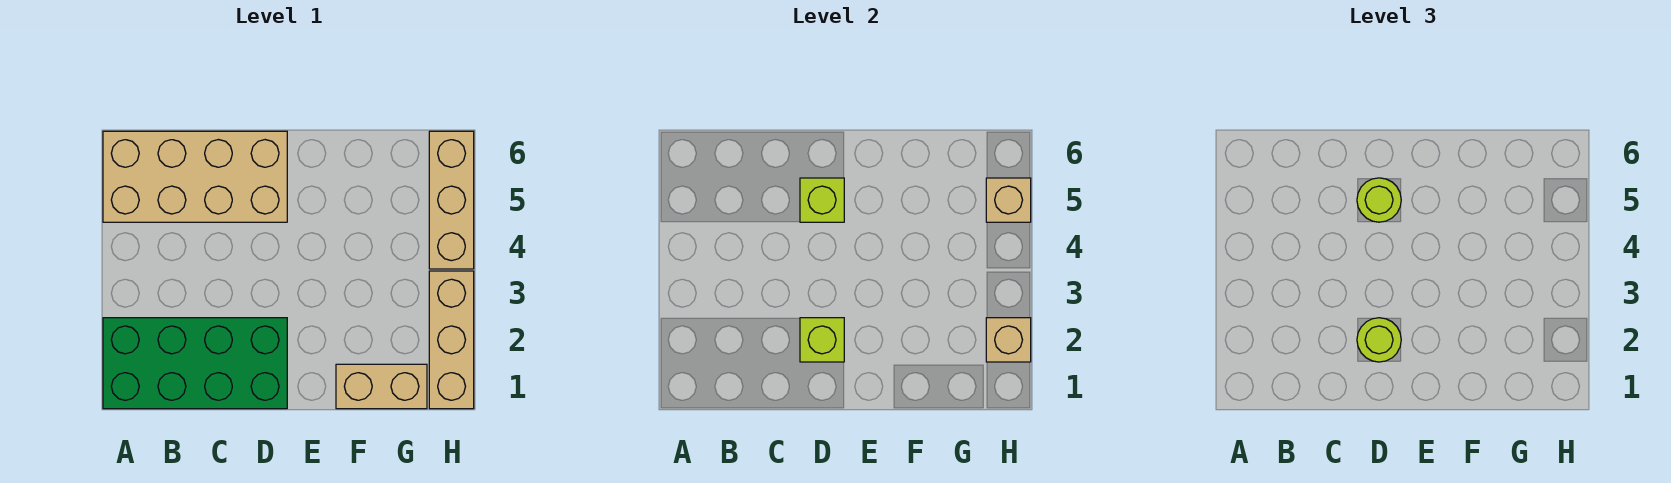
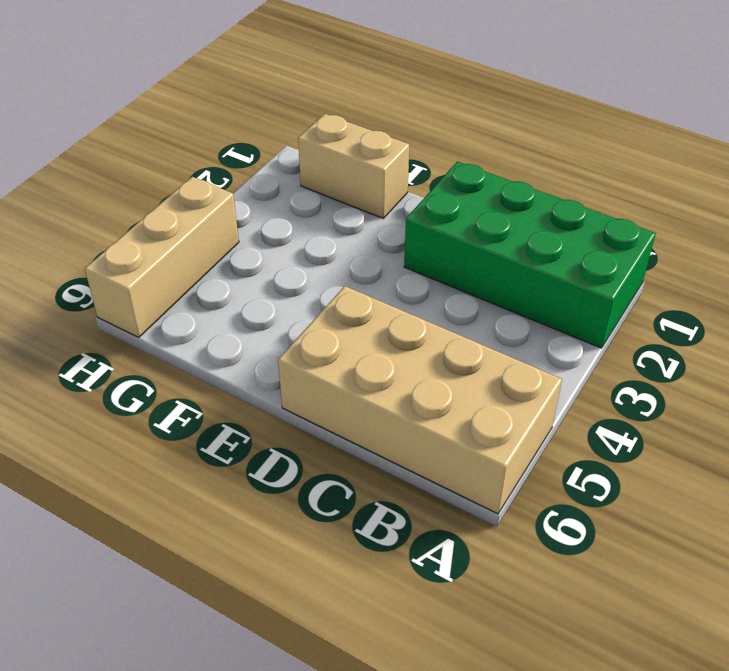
none -> tan brick H1:H3 level 1
none -> lime brick D2 level 2

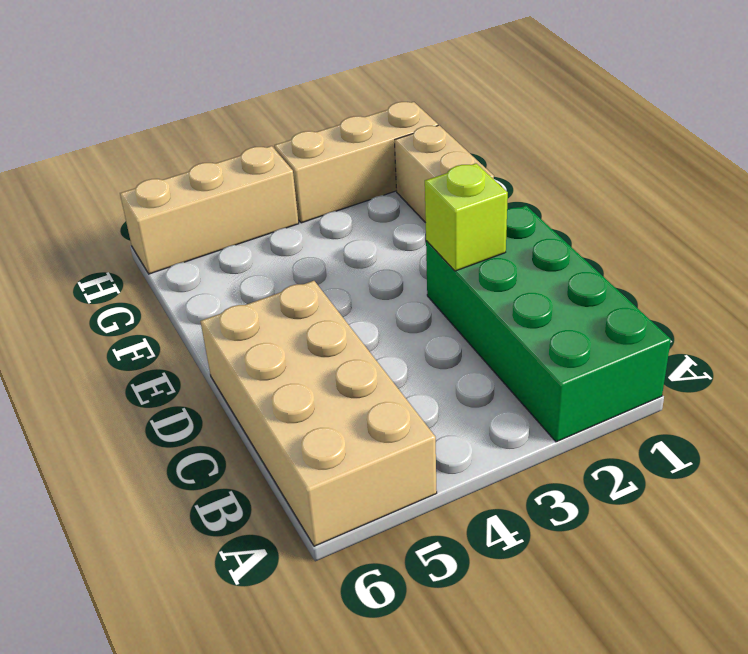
none -> lime brick D5 level 2
none -> tan brick H2 level 2

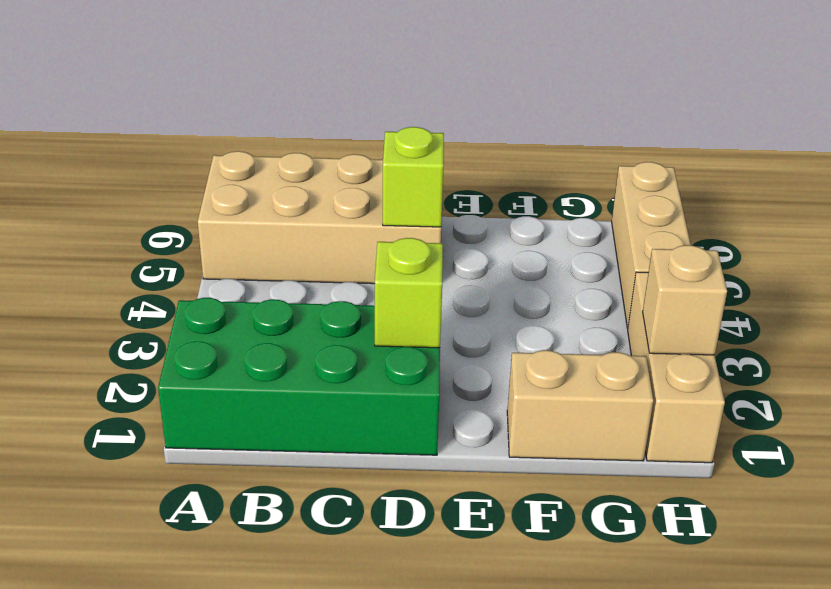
none -> tan brick H5 level 2
none -> lime round brick D2 level 3

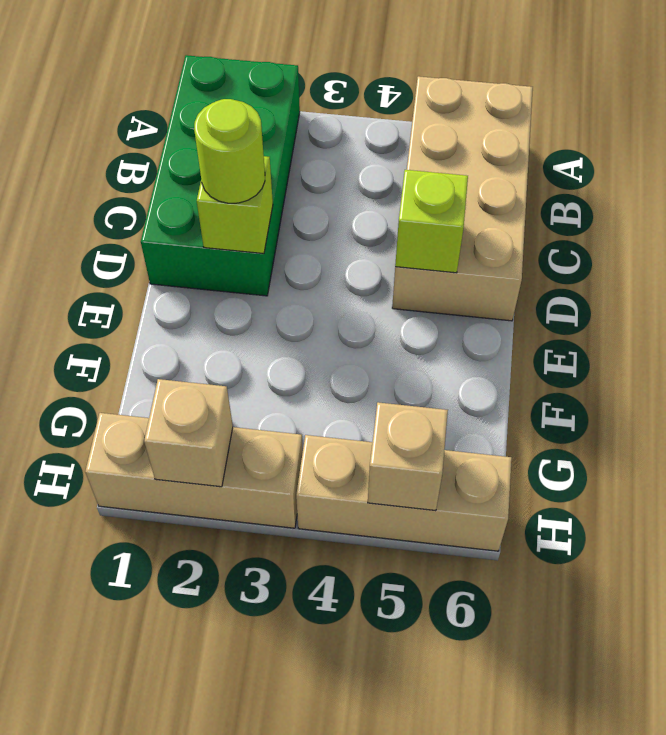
none -> tan brick F1:G1 level 1
none -> lime round brick D5 level 3

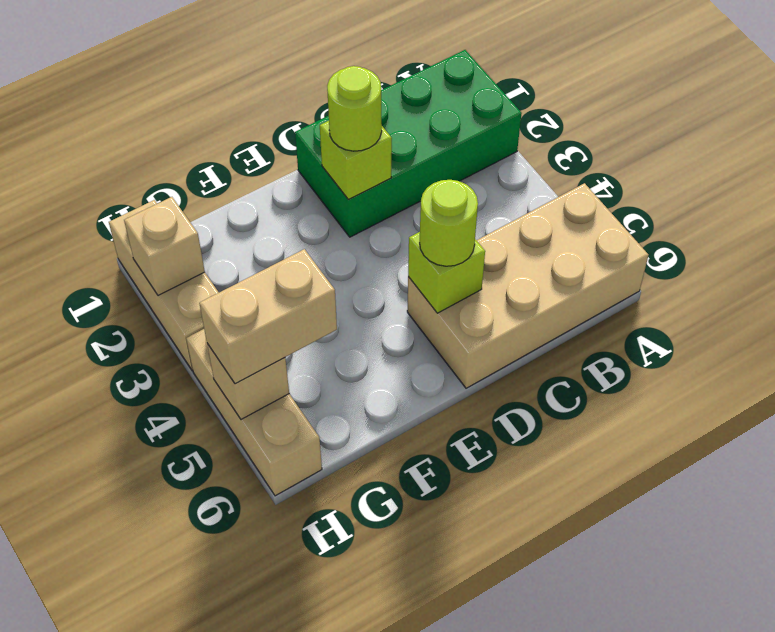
tan brick G5:H5 level 3 -> tan brick F1:G1 level 1

